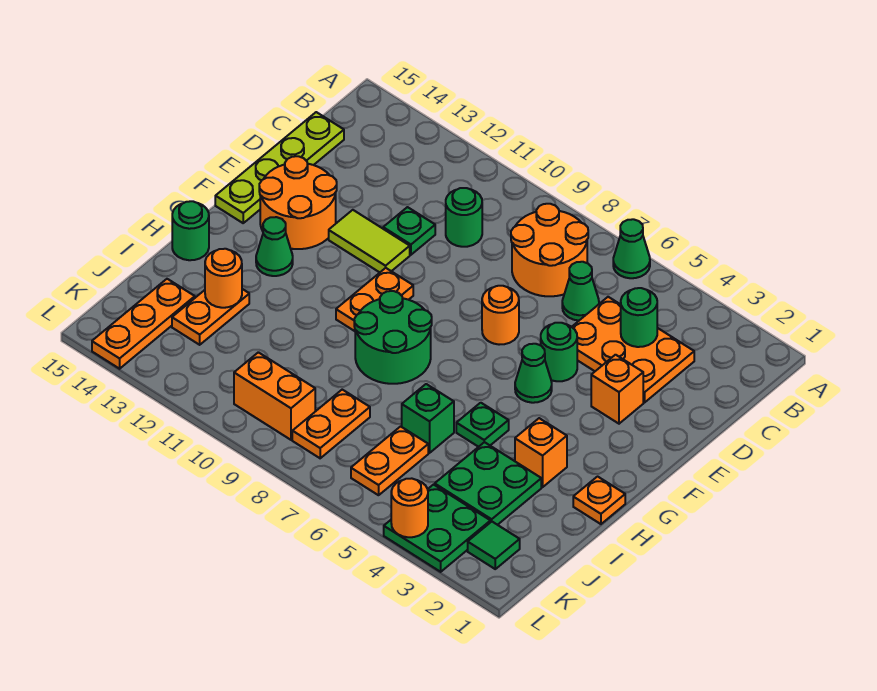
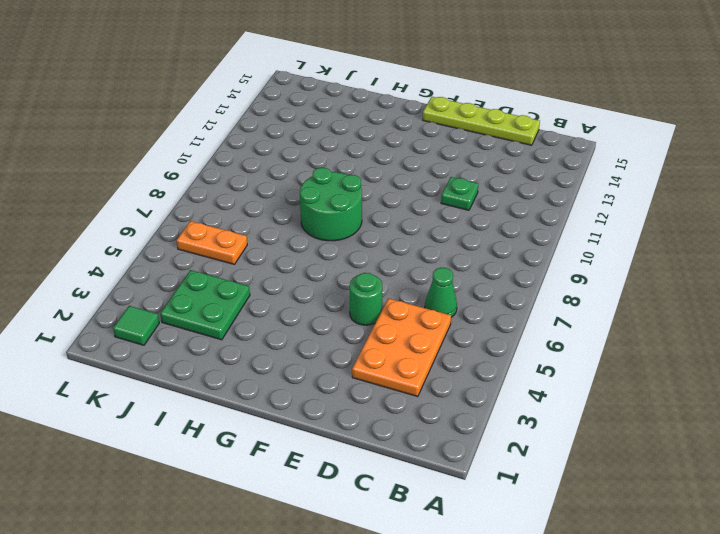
none -> green cone A6 level 1
none -> orange round brick B7:C8 level 1
none -> green round brick C10 level 1
none -> orange brick E3 level 1

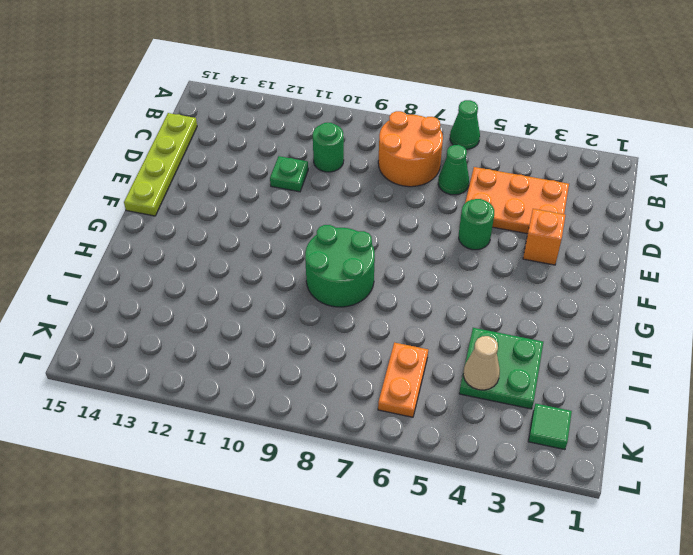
tan cone J4 level 2 -> none
none -> orange round brick E7 level 1
none -> lime tile E11:E12 level 1
none -> orange round brick E13:F14 level 1
none -> green cone F5 level 1

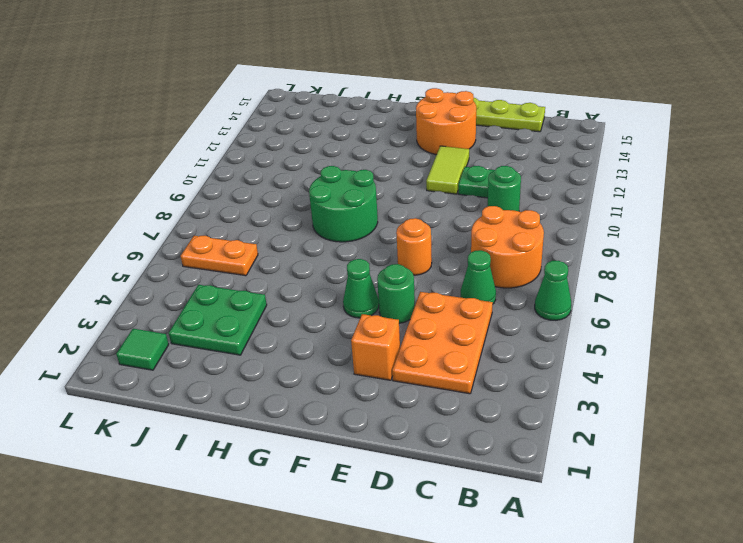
none -> orange plate F10:G10 level 1
none -> green cone G13 level 1
none -> orange plate H1 level 1
none -> orange brick H3 level 1

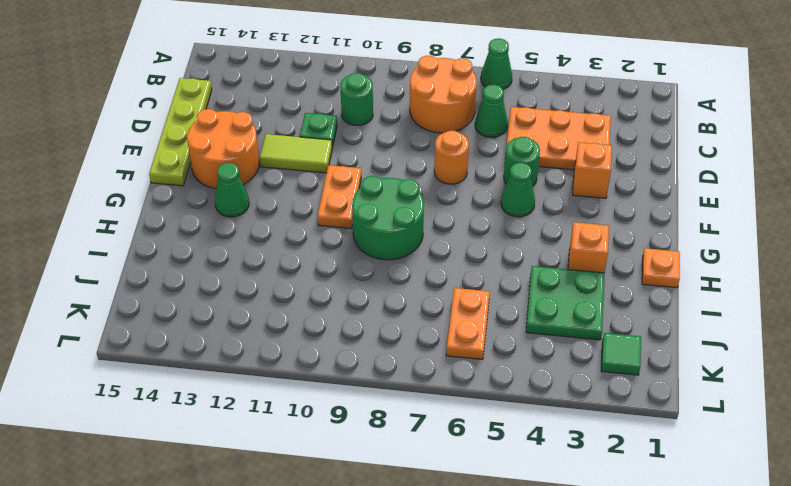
none -> green plate H5 level 1
none -> green round brick H15 level 1
none -> green brick I6 level 1
none -> orange plate I13:J13 level 1

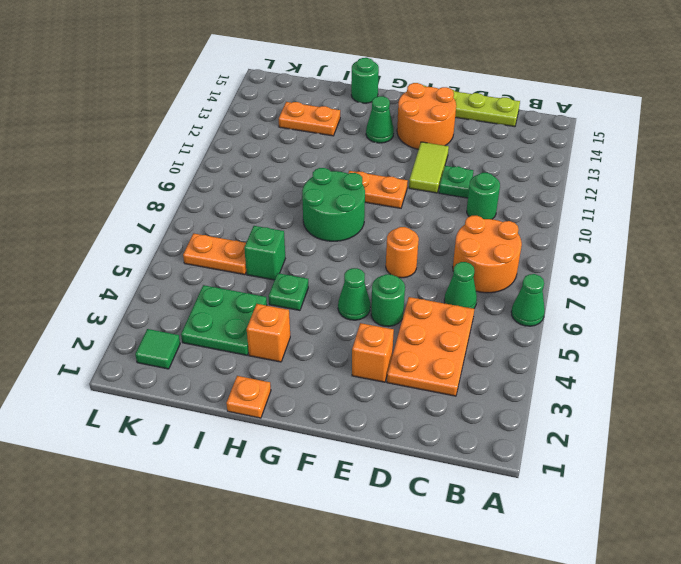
none -> orange plate J8:K8 level 1
none -> orange plate J14:L14 level 1
none -> green plate K3:L4 level 1
none -> orange brick K9:K10 level 1

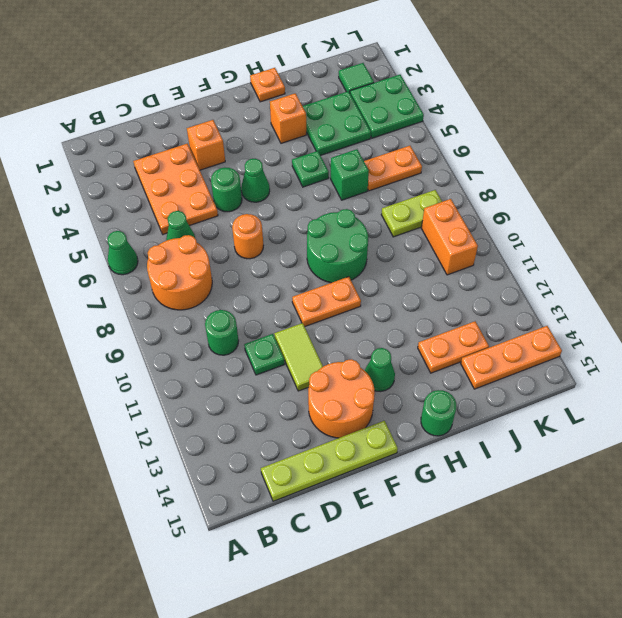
lime plate J8:K8 level 1 -> orange plate J8:K8 level 1
none -> green round brick C4 level 2
none -> orange round brick I13 level 2
none -> orange round brick L4 level 2

